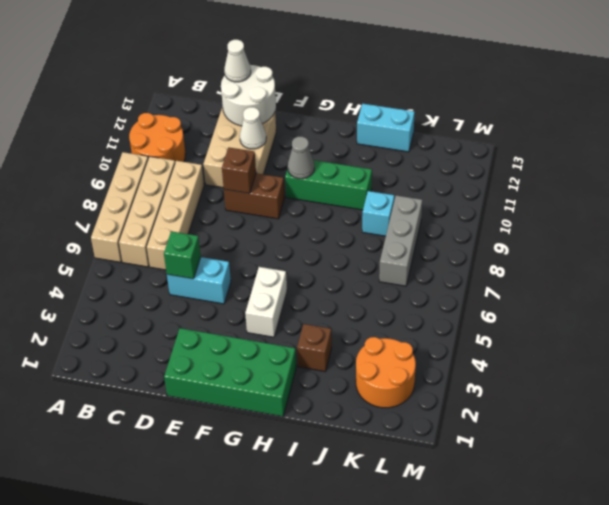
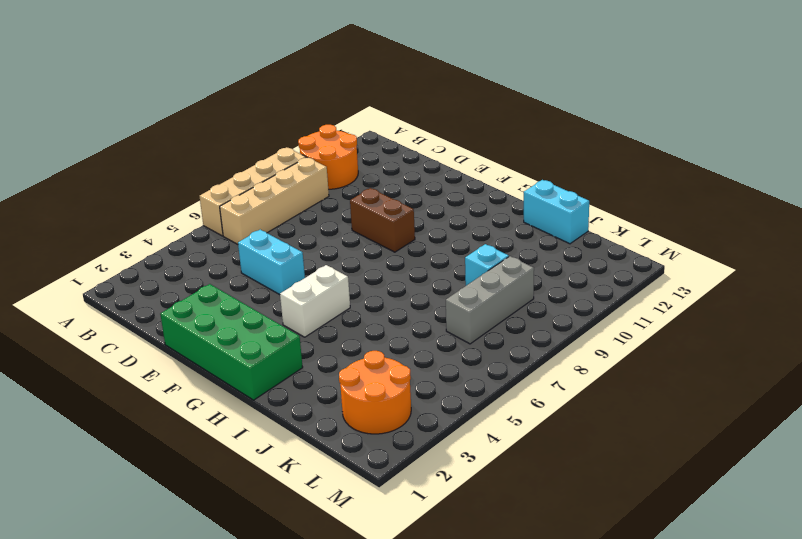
none -> tan brick C6:C9 level 1
none -> tan brick D10:E12 level 1
none -> green brick G10:I10 level 1

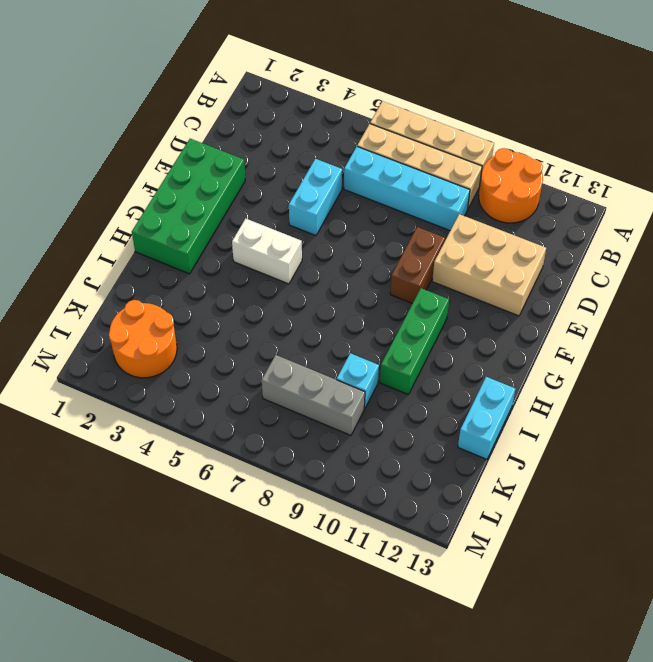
cyan brick C6:C9 level 1 -> tan brick C6:C9 level 1
none -> brown brick I3 level 1
none -> green brick D5 level 2
none -> white round brick D12:E13 level 2

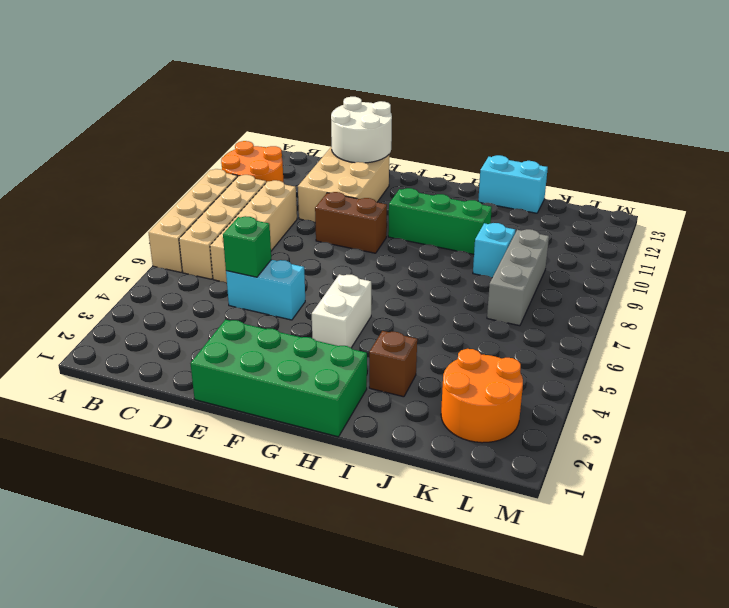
none -> brown brick E9 level 2
none -> white cone E11 level 2
none -> grey cone G10 level 2

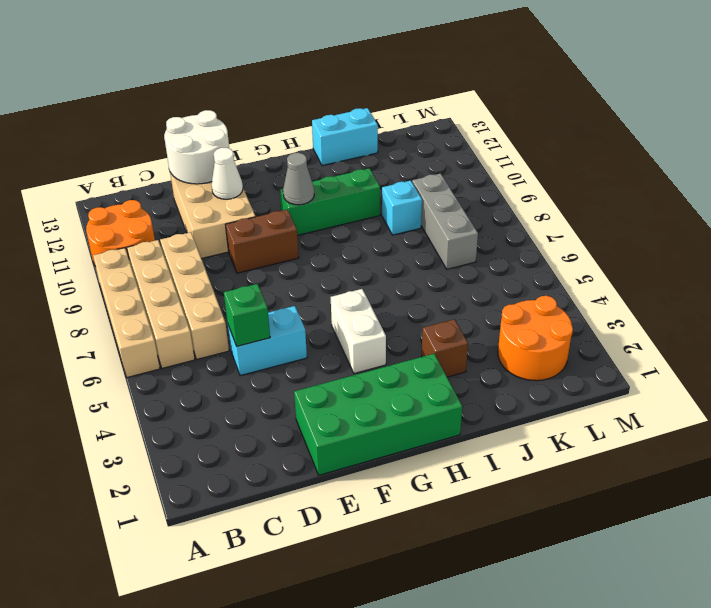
none -> brown brick E9 level 2
none -> white cone D13 level 3

